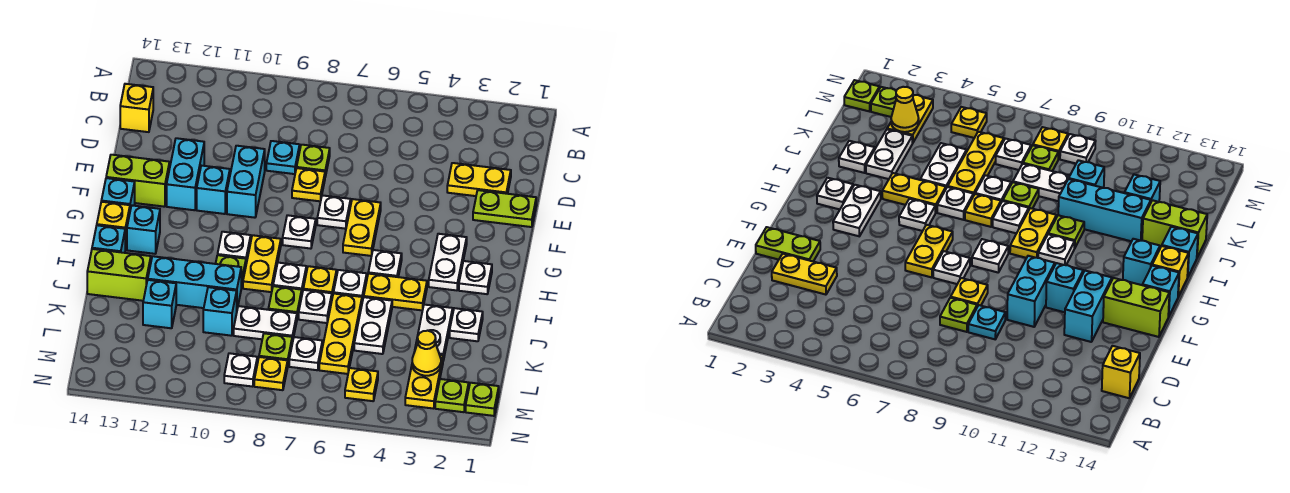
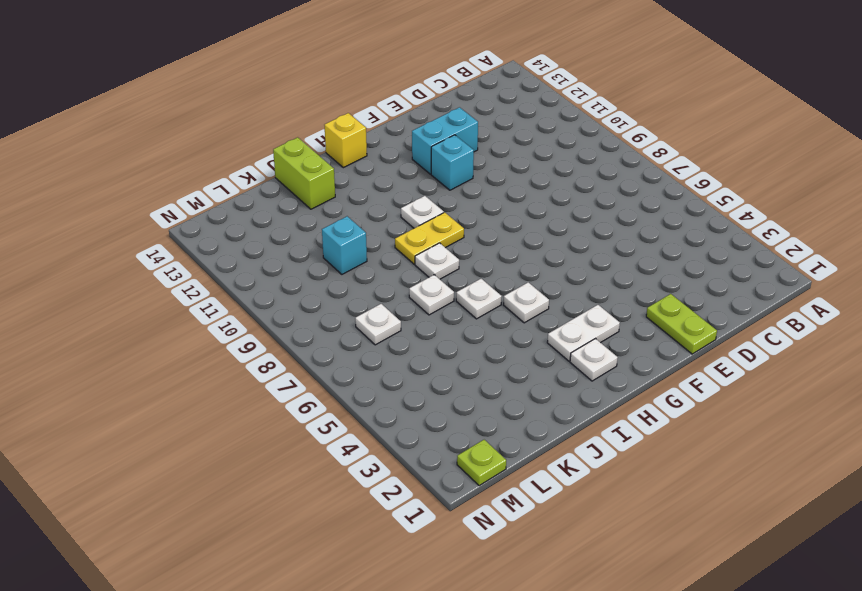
none -> yellow brick C14 level 1
none -> yellow plate D2:D3 level 1
none -> lime plate D8 level 1
none -> cyan plate D9 level 1

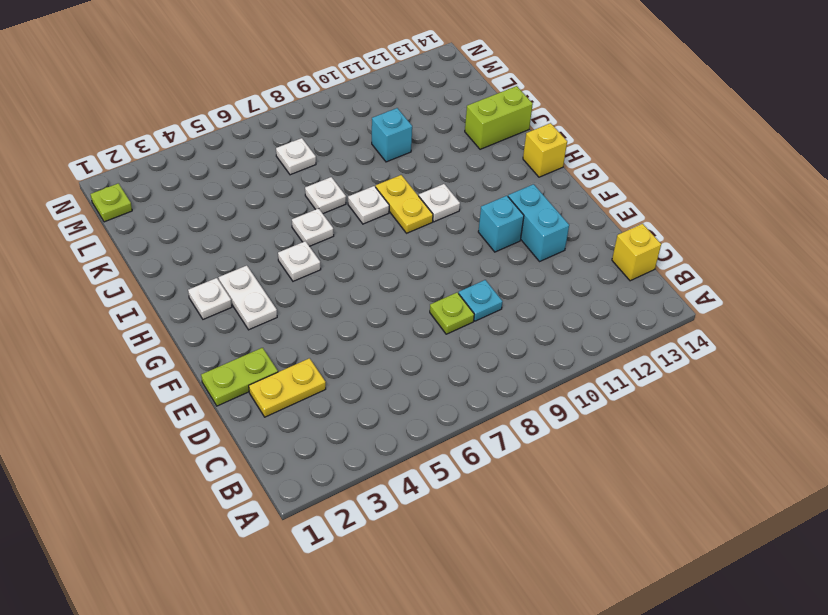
none -> yellow plate E8 level 1
none -> cyan brick E10:F10 level 1
none -> yellow plate F6:G6 level 1
none -> white plate F7 level 1

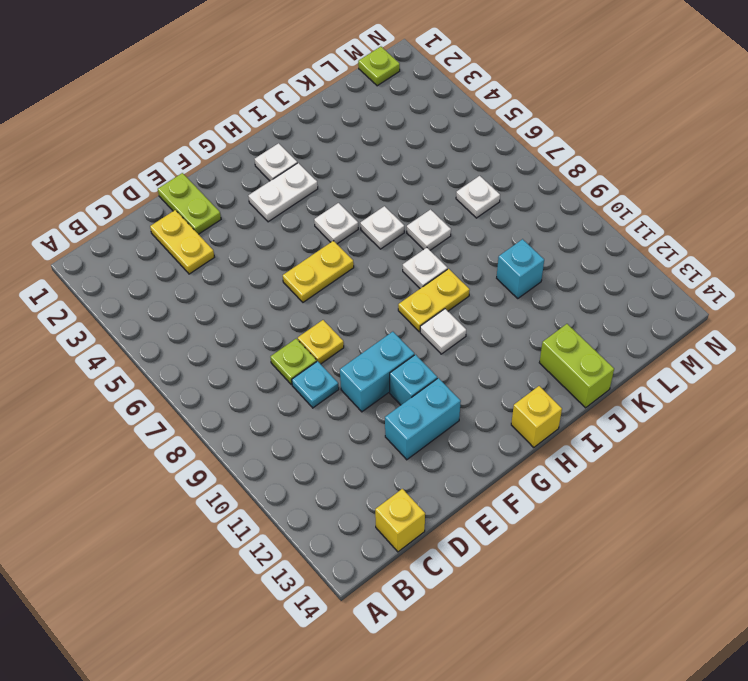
none -> white plate F7 level 1
none -> lime brick F13:F14 level 1
none -> white plate G8 level 1
none -> cyan brick G14 level 1

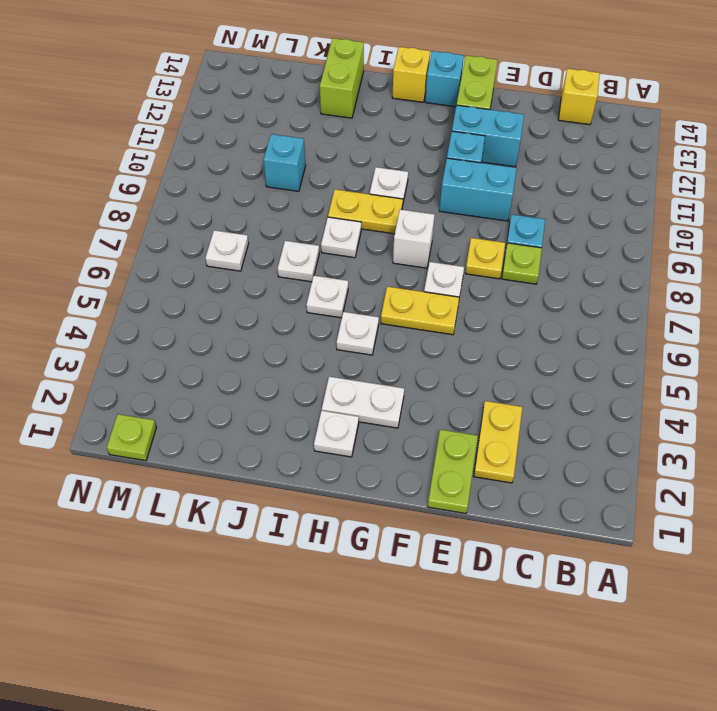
white brick G8 level 1 -> white plate G8 level 1
none -> cyan brick H13 level 1
none -> yellow plate I4:I5 level 1
none -> yellow plate I7 level 1
none -> lime plate I10 level 1

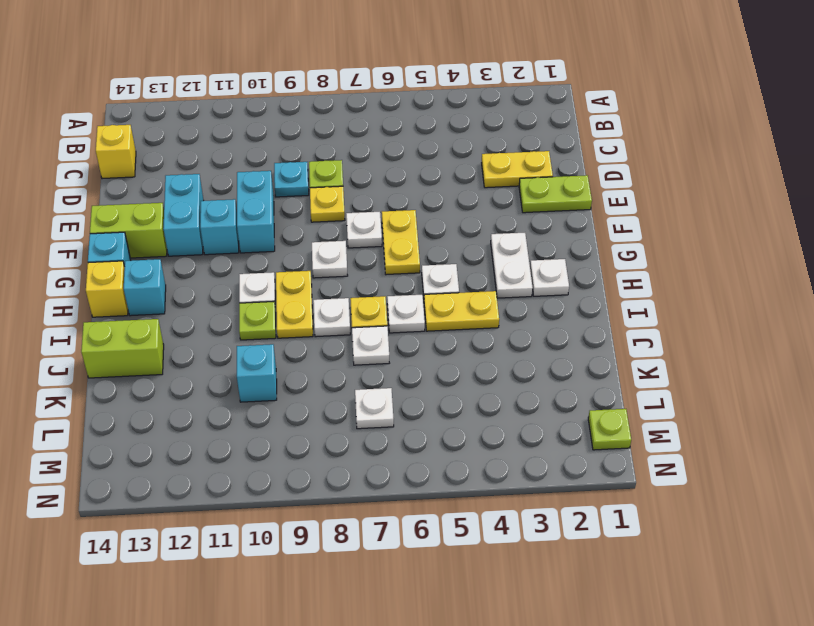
none -> cyan brick I14 level 1
none -> white plate J2 level 1
none -> white plate J3:K3 level 1
none -> white plate J5:K5 level 1

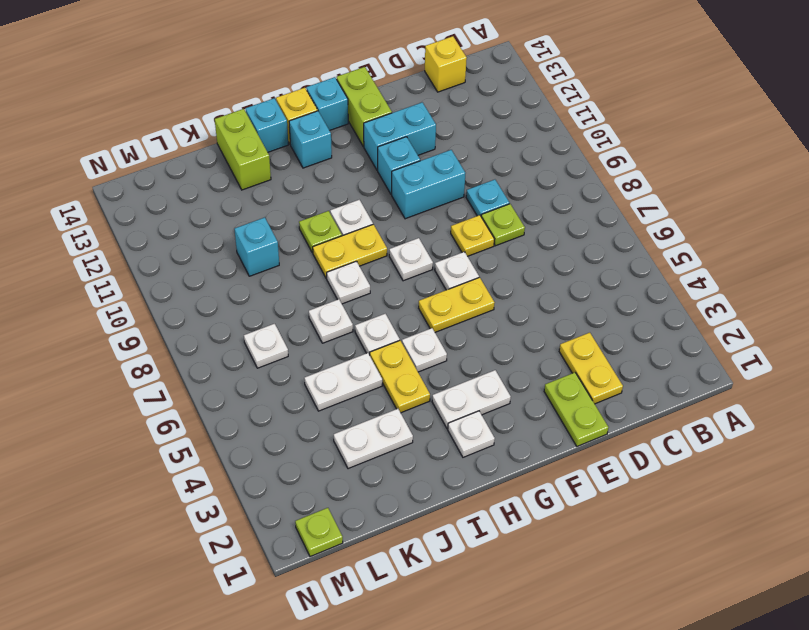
none -> yellow plate I7 level 1
none -> white plate J2 level 1
none -> yellow plate J6:L6 level 1
none -> lime plate J8 level 1

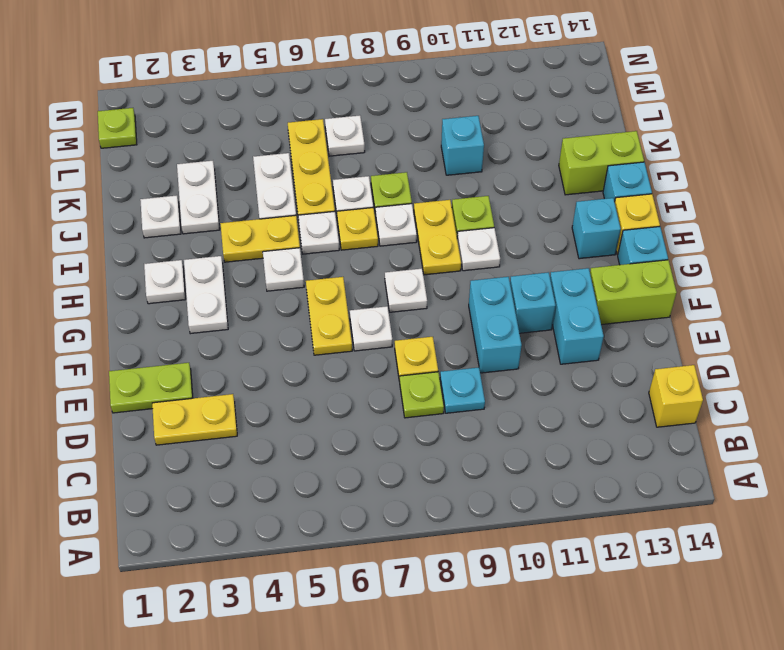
none -> cyan brick J10:J12 level 1
none -> white plate K8:K9 level 1
none -> cyan brick K12 level 1
none -> yellow plate L3:M3 level 1

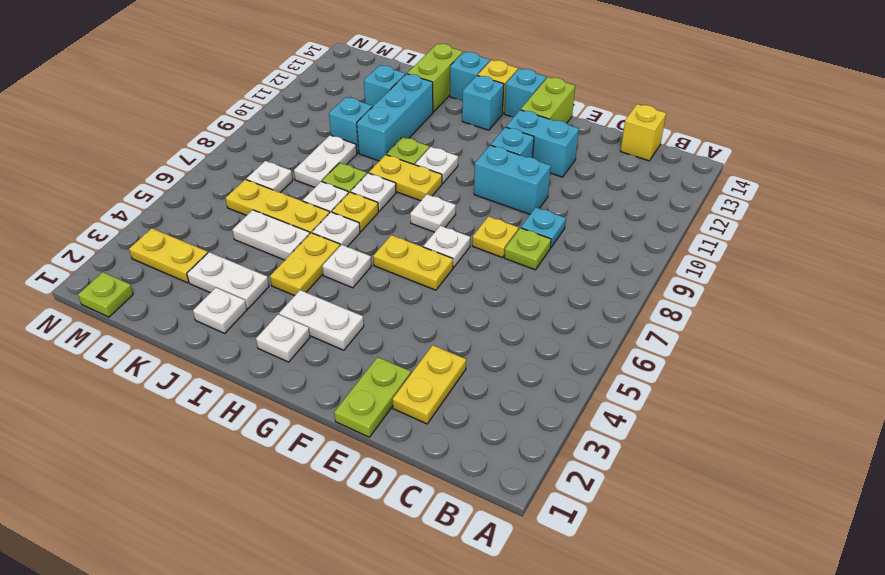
none -> lime plate L8 level 1
none -> lime plate M2 level 1
none -> yellow plate M5 level 1
none -> yellow plate M8 level 1

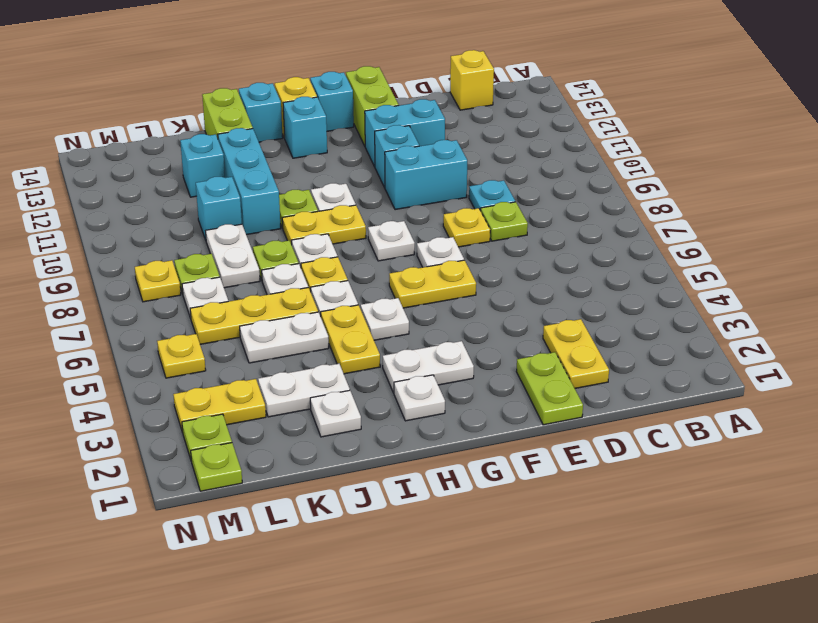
none -> white plate M9 level 1
none -> yellow cone L3 level 2

